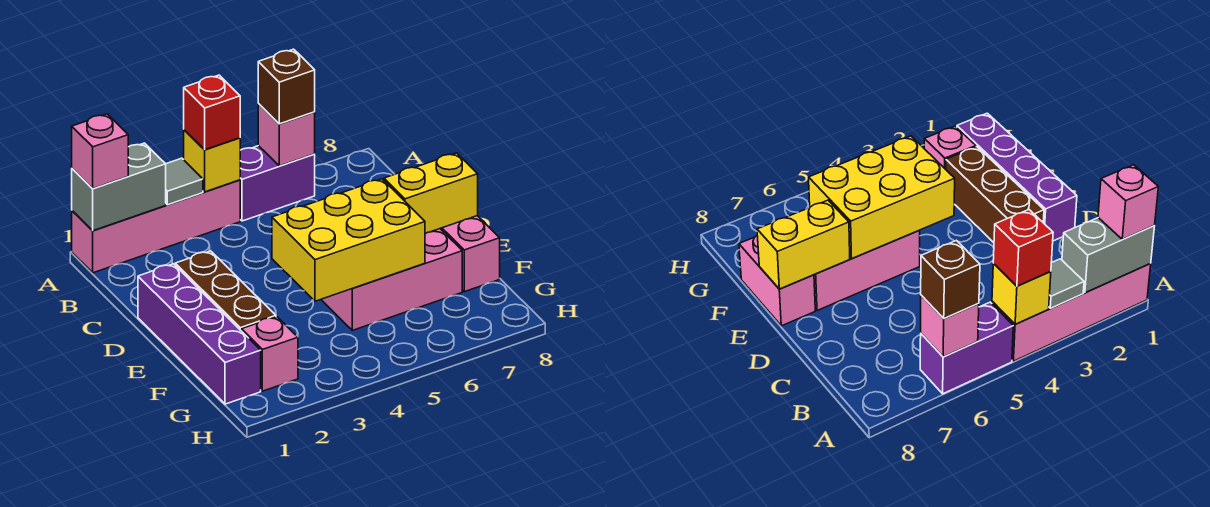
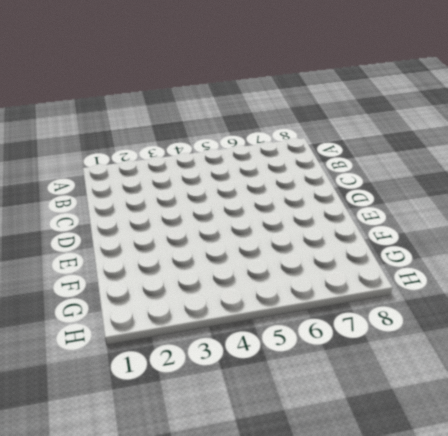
none -> pink brick A1:A4 level 1
none -> purple brick A5:A6 level 1
none -> purple brick D1:G1 level 1

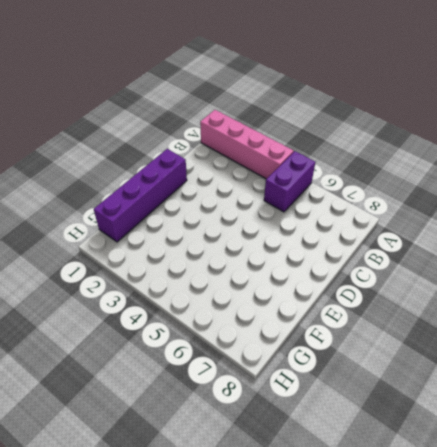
purple brick A5:B5 level 1 -> purple brick A5:A6 level 1
none -> brown brick D2:F2 level 1
none -> pink brick E5:F7 level 1
none -> pink brick E8:F8 level 1

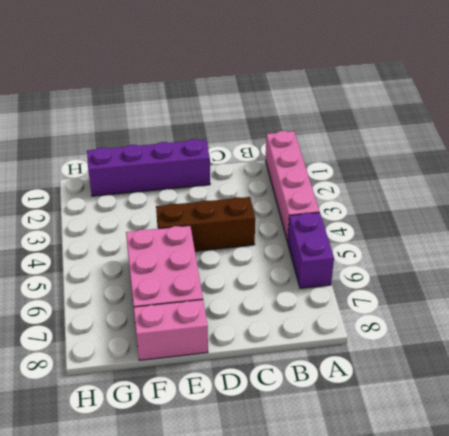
brown brick C4:E4 level 1 -> brown brick D2:F2 level 1
none -> pink brick G2 level 1
none -> grey brick A1:A2 level 2
none -> grey tile A3 level 2

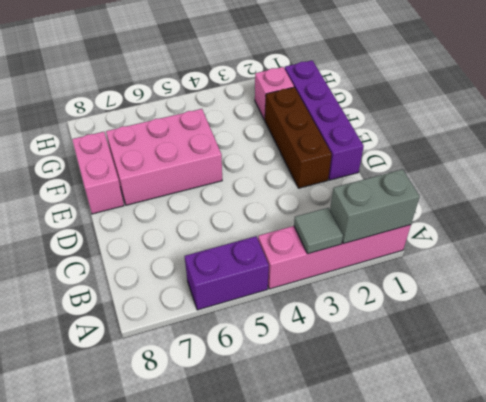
none -> yellow brick A4 level 2
none -> pink brick A6 level 2
none -> yellow brick E4:F6 level 2

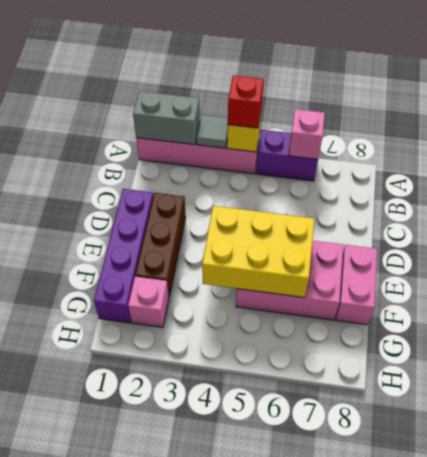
none -> yellow brick E7:E8 level 2
none -> pink brick A1 level 3
none -> brown brick A6 level 3

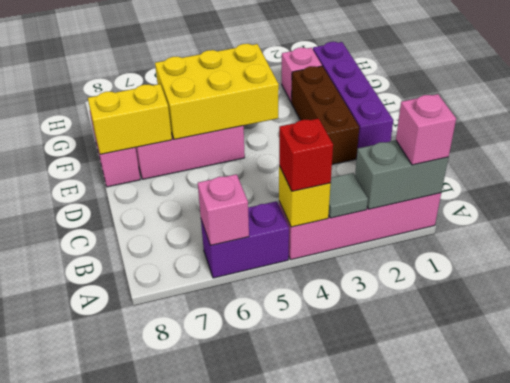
none -> brown brick A6 level 3

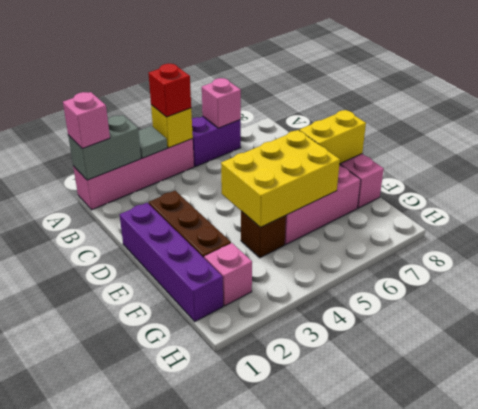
brown brick F4 level 1 -> brown brick A6 level 3

